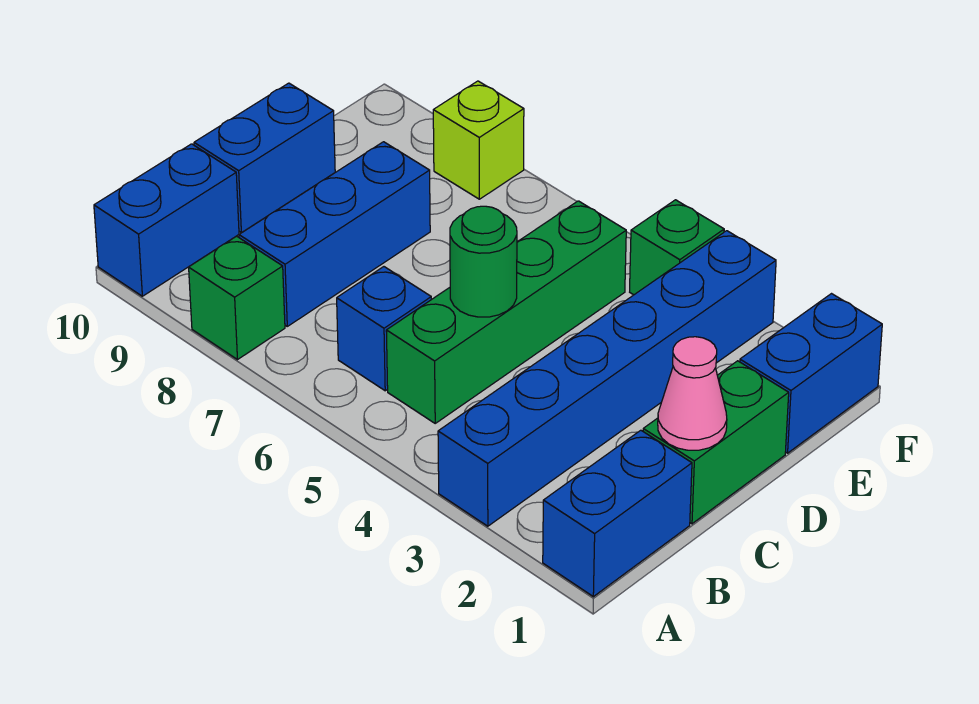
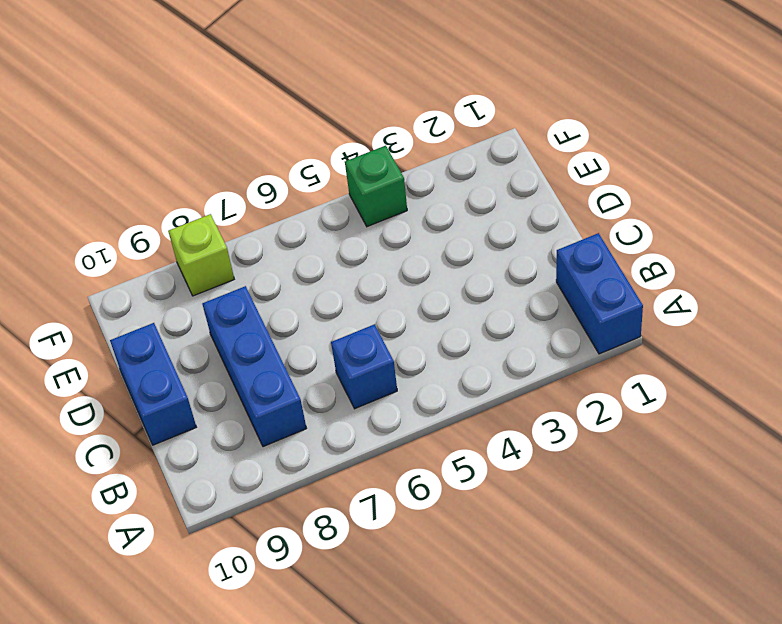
none -> blue brick A3:F3 level 1
none -> green brick A8 level 1
none -> blue brick A10:B10 level 1

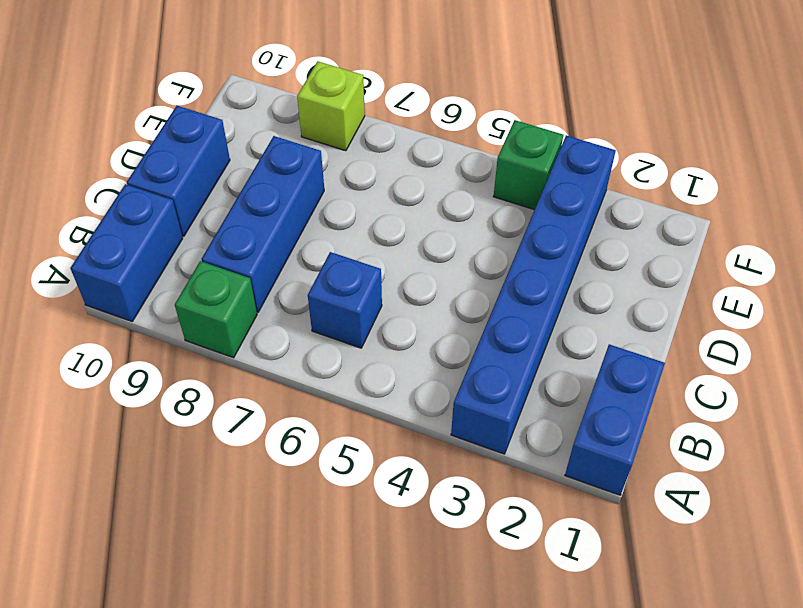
none -> green brick B5:E5 level 1
none -> green brick C1:D1 level 1
none -> blue brick E1:F1 level 1

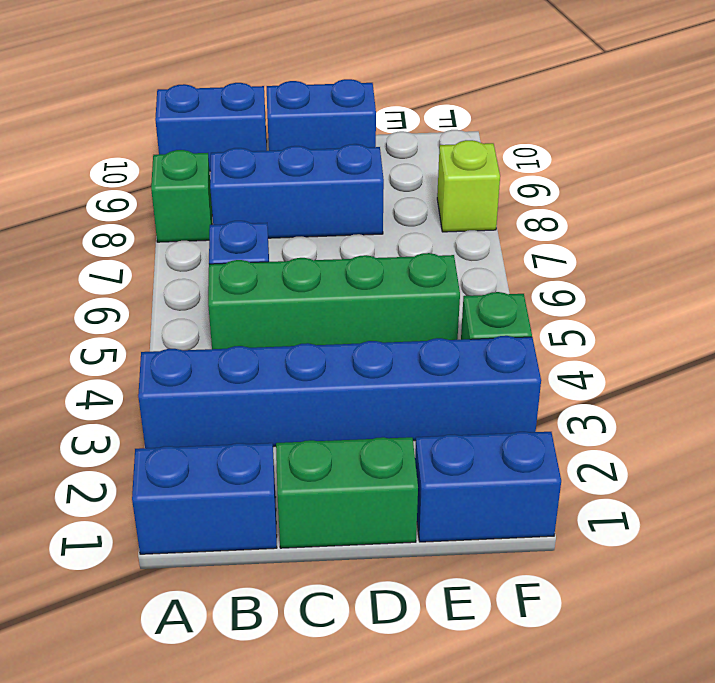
none -> pink cone C1 level 2
none -> green round brick C5 level 2

